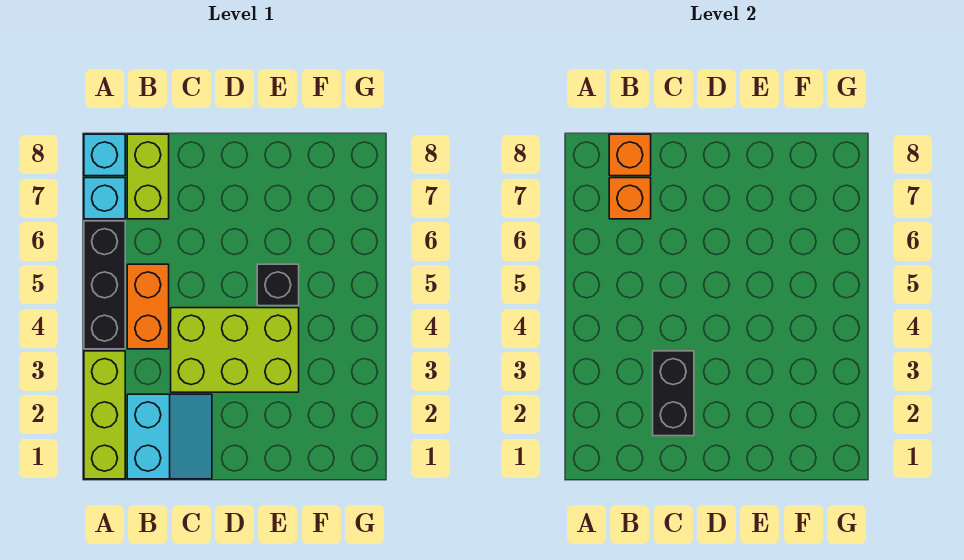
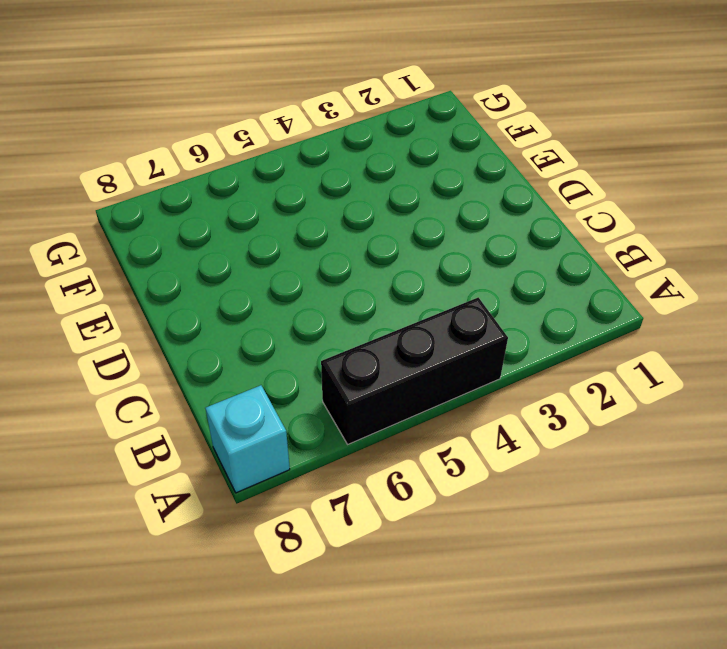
none -> lime brick A1:A3 level 1
none -> cyan brick A7 level 1
none -> cyan slope B1:C2 level 1 top B

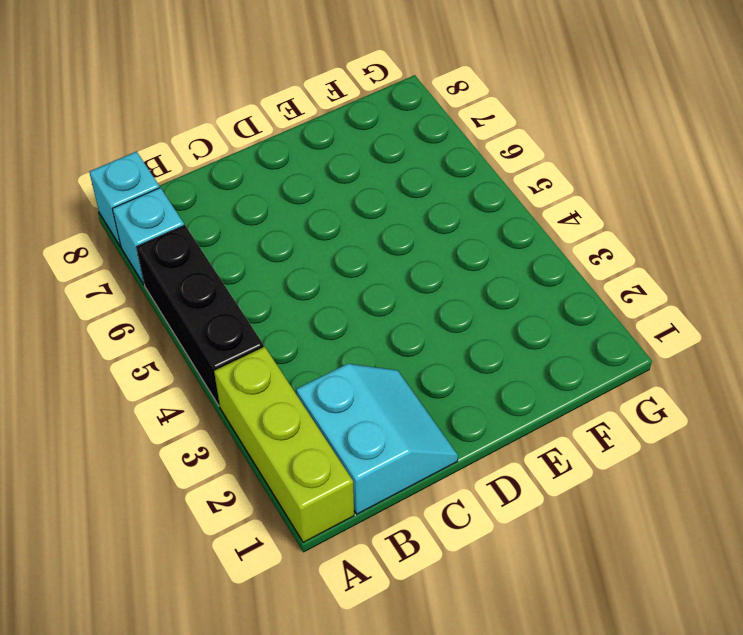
none -> orange brick B4:B5 level 1
none -> lime brick B7:B8 level 1
none -> lime brick C3:E4 level 1

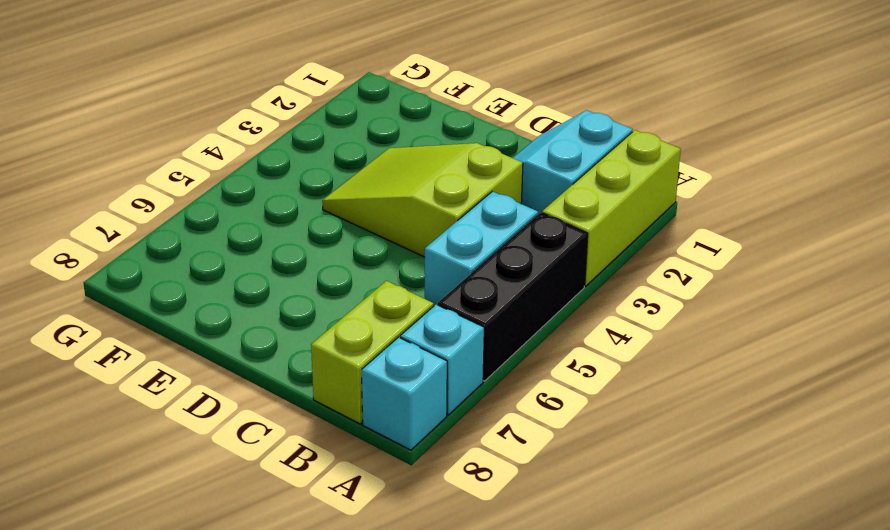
cyan brick B4:B5 level 1 -> orange brick B4:B5 level 1
lime slope C3:E4 level 1 top C -> lime brick C3:E4 level 1
none -> black brick E5 level 1
none -> orange brick B7 level 2
none -> orange brick B8 level 2

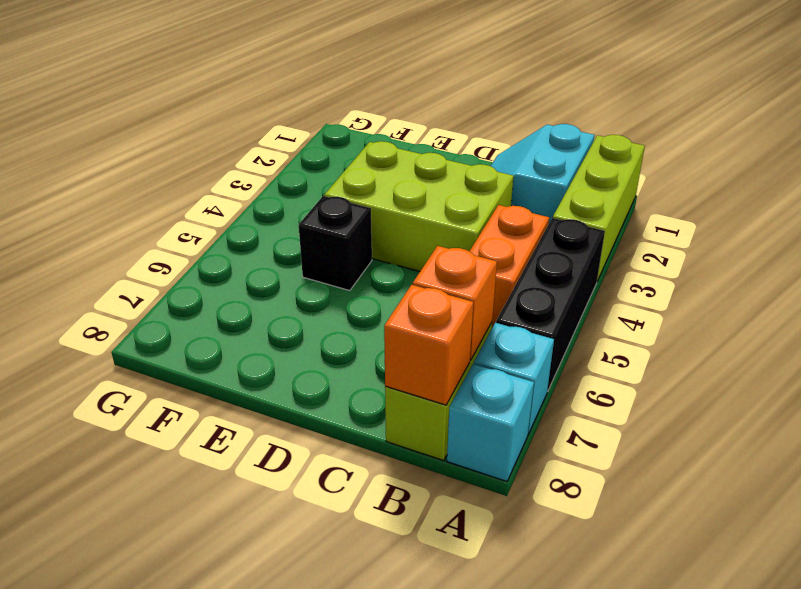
none -> black brick C2:C3 level 2

